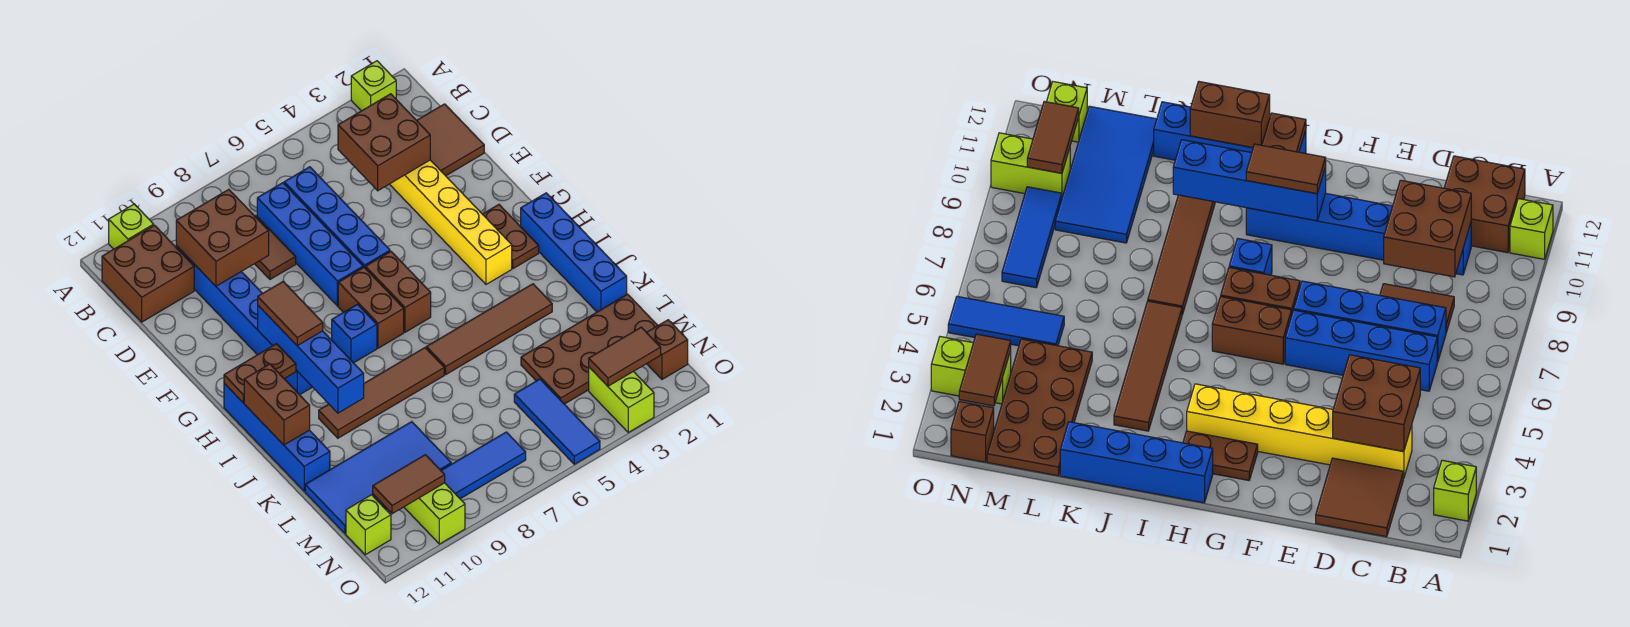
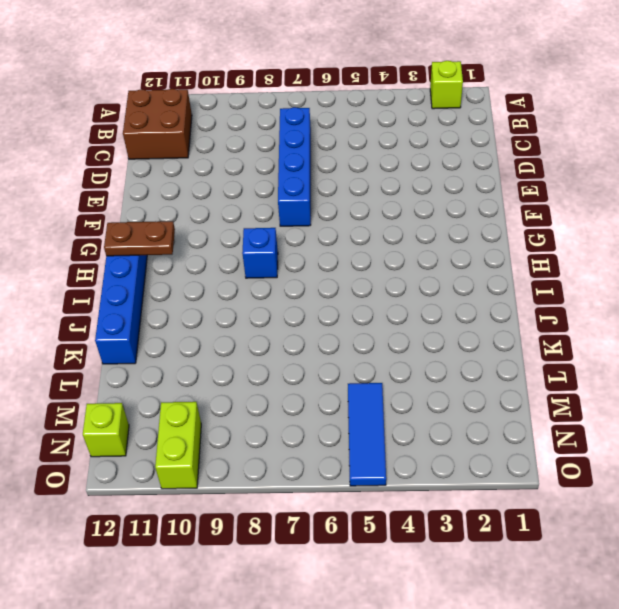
none -> lime brick A11 level 1
none -> brown tile C1:D2 level 1
none -> yellow brick C3:H3 level 1
none -> blue brick C6:F6 level 1

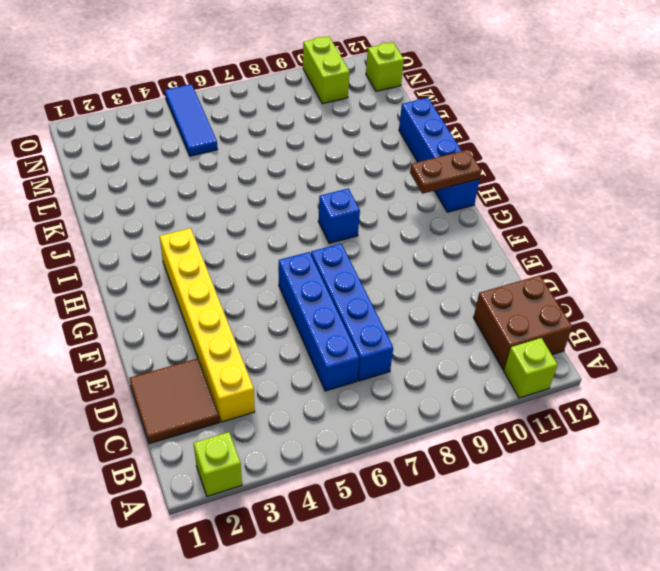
none -> brown tile C8:D8 level 1
none -> blue brick C10:H10 level 1
none -> brown plate G2:H2 level 1
none -> brown brick G6:H6 level 1

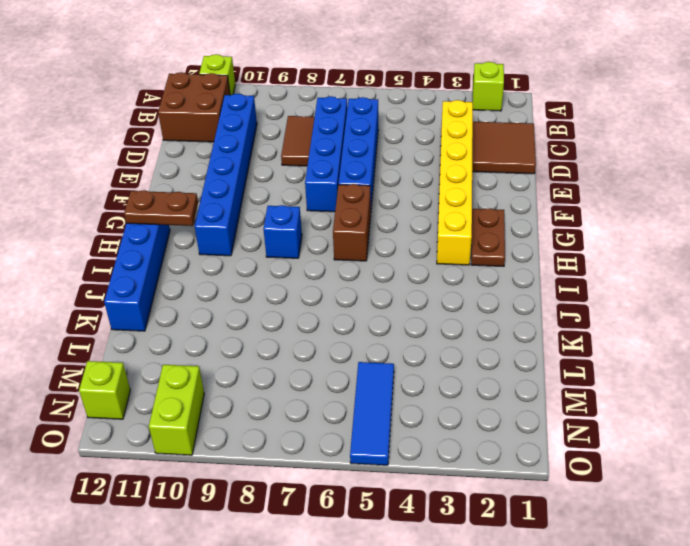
none -> brown brick G7:H7 level 1
none -> blue brick H1:K1 level 1
none -> brown tile J3:J6 level 1
none -> brown tile J7:J10 level 1

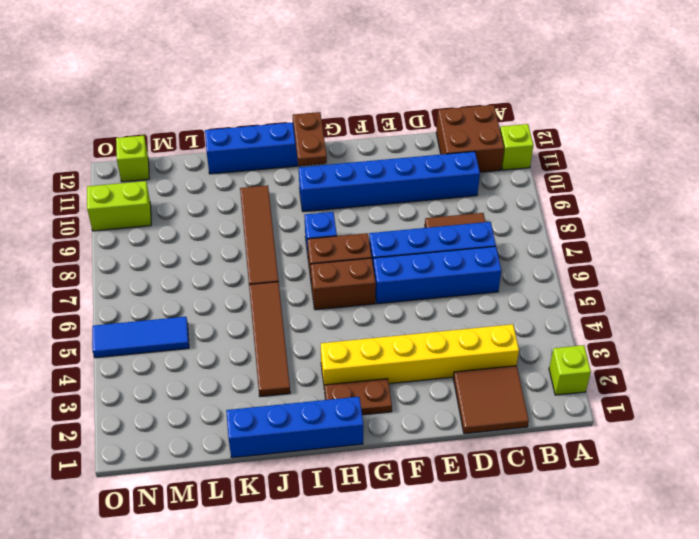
none -> brown plate L1:M4 level 1
none -> blue tile L9:M12 level 1
none -> brown brick N1 level 1
none -> lime brick N3:O3 level 1

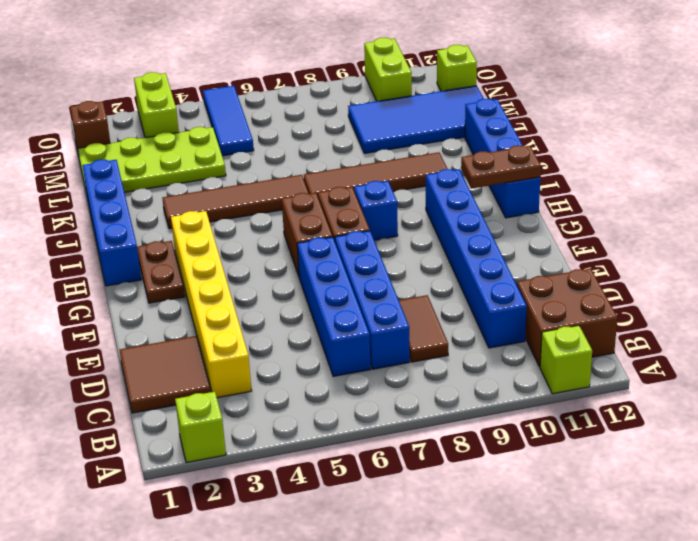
lime plate L1:M4 level 1 -> brown plate L1:M4 level 1
none -> blue tile N7:N9 level 1
none -> brown brick C3:D4 level 2
none -> brown brick C9:D10 level 2
none -> blue brick G10:J10 level 2

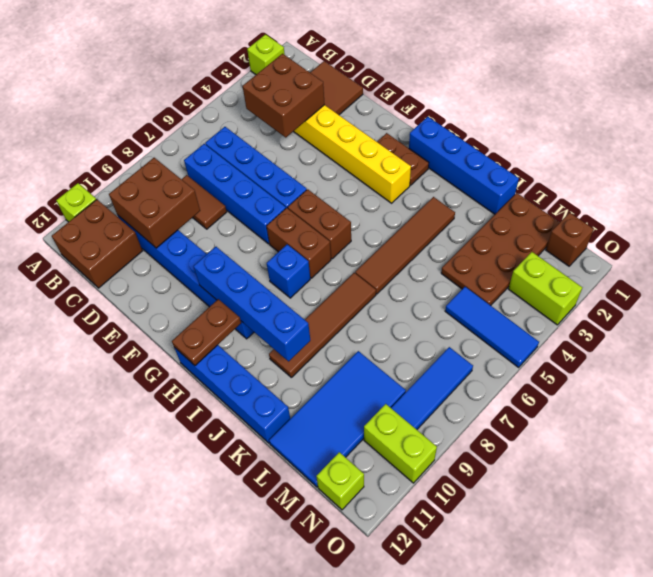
none -> brown brick I12:J12 level 2
none -> brown tile N2:N3 level 2
none -> brown tile N10:N11 level 2
none -> brown tile G10:H10 level 3

